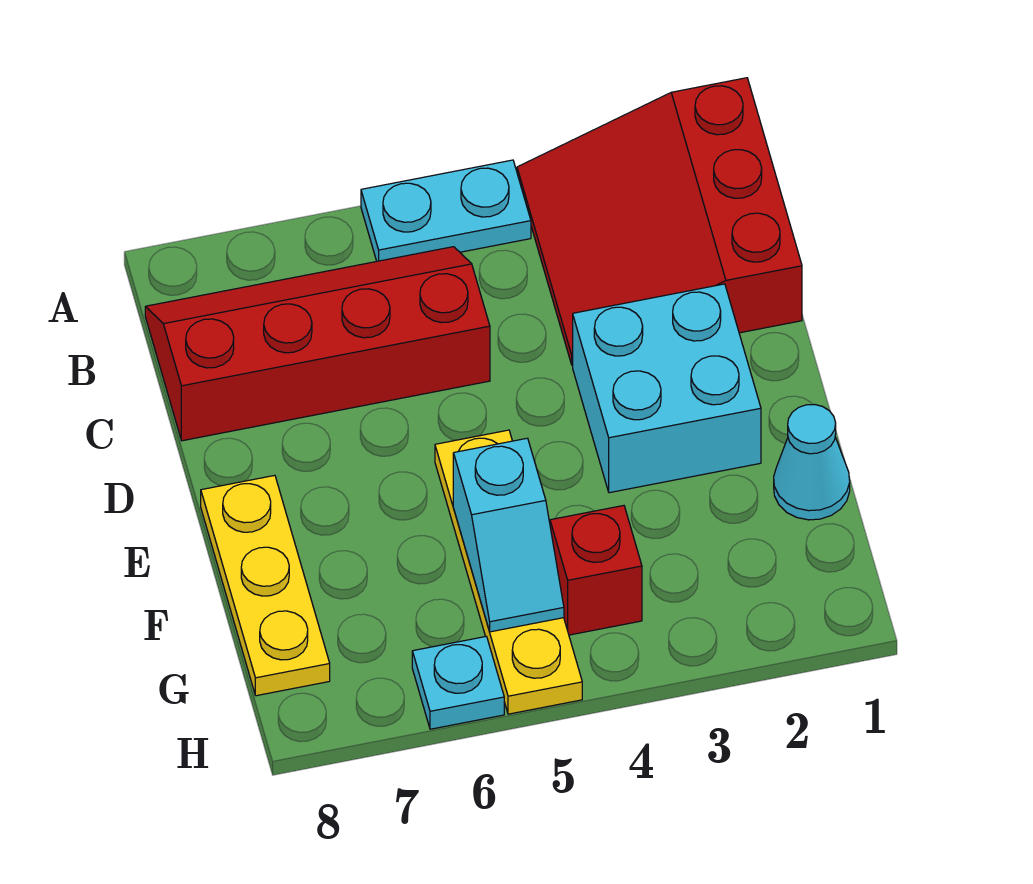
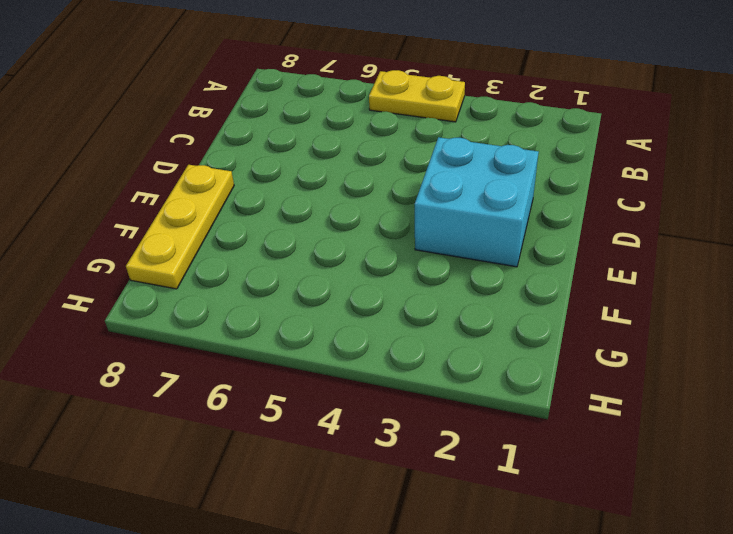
yellow plate A4:A5 level 1 -> cyan plate A4:A5 level 1
none -> red slope A1:C3 level 1 top 1
none -> red slope B5:C8 level 1 top C

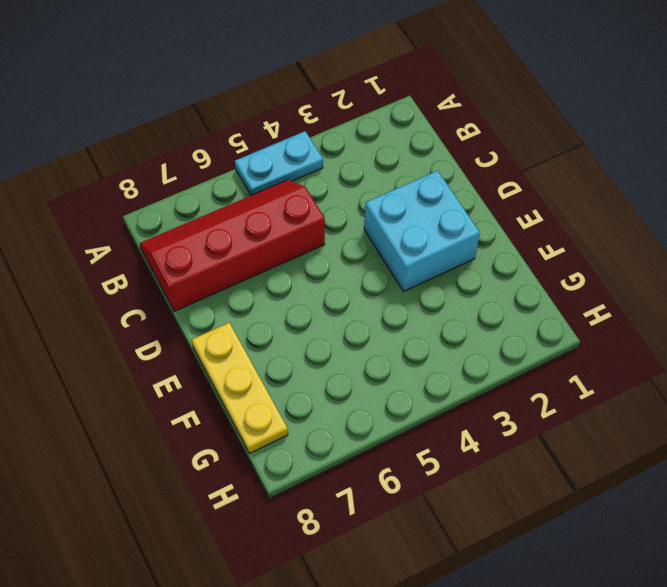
none -> red slope A1:C3 level 1 top 1
none -> yellow plate E5:H5 level 1

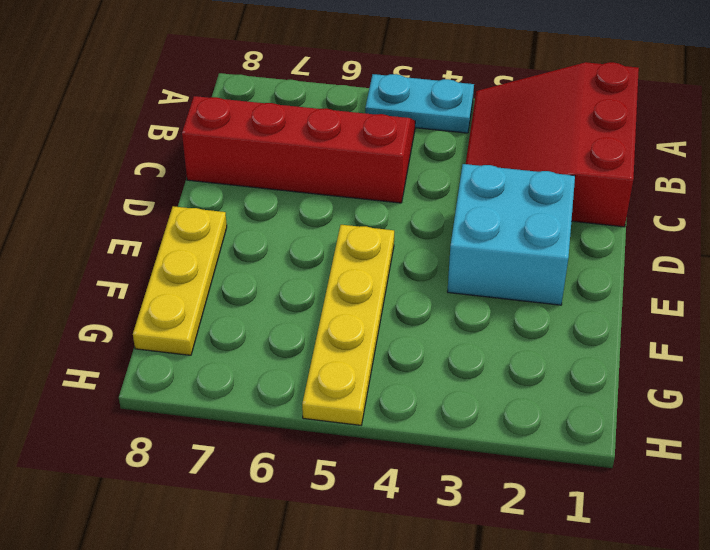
none -> cyan cone F1 level 1
none -> red brick G4 level 1

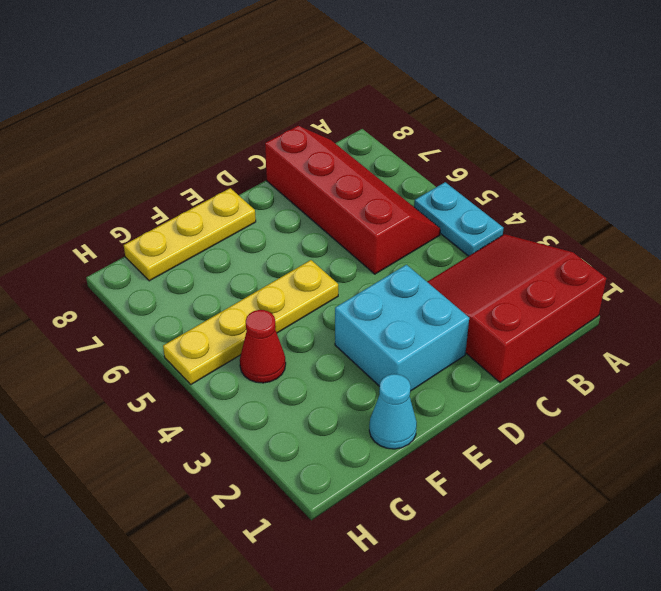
red cone G4 level 1 -> red brick G4 level 1
none -> cyan plate H6 level 1
none -> cyan slope F5:G5 level 2 top F

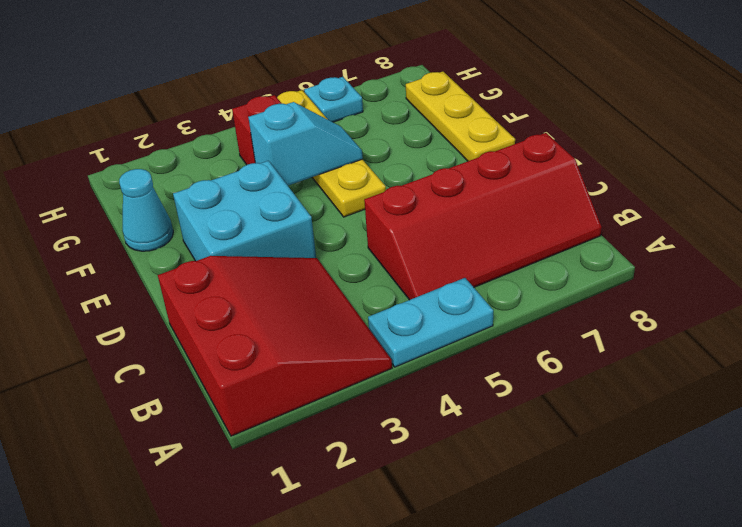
cyan slope F4:F5 level 2 top 4 -> cyan slope F5:G5 level 2 top F

